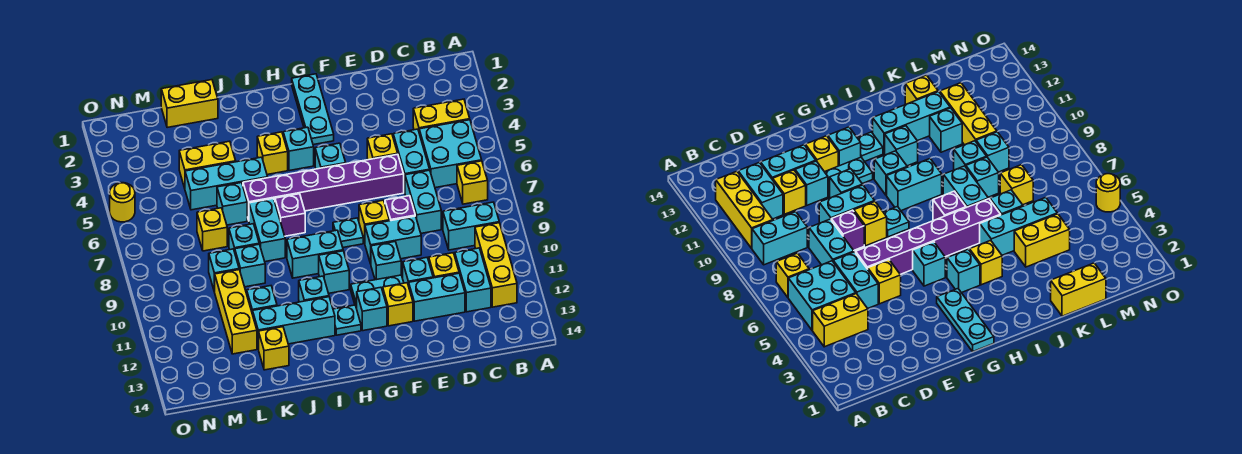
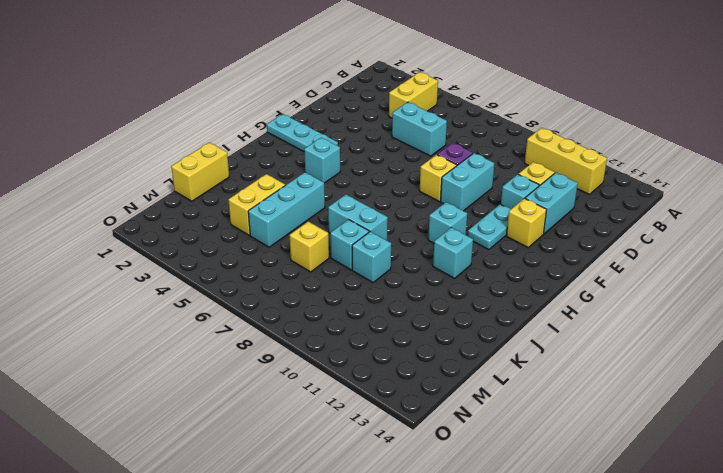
none -> cyan brick B5:C6 level 1
none -> yellow brick B7 level 1
none -> cyan brick B9:C9 level 1
none -> cyan brick C11:C12 level 1

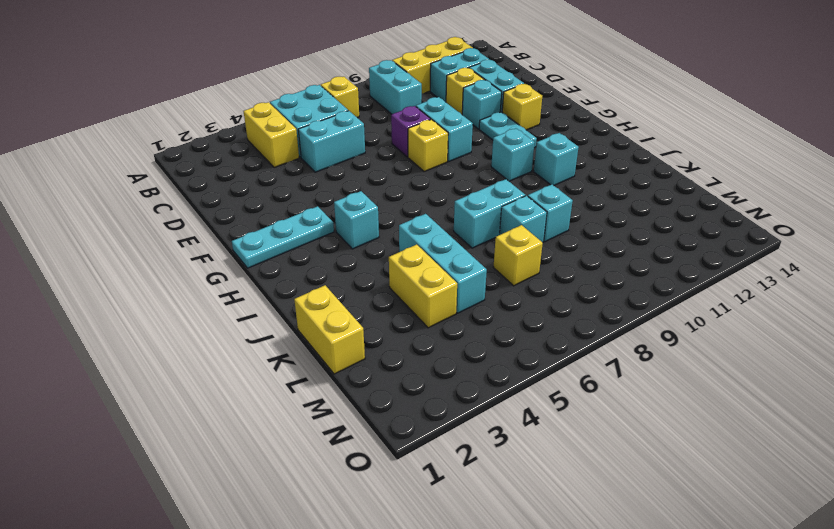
none -> cyan brick D7:D8 level 1
none -> yellow brick E5 level 1
none -> purple brick E6:J6 level 1
none -> cyan brick F10 level 1

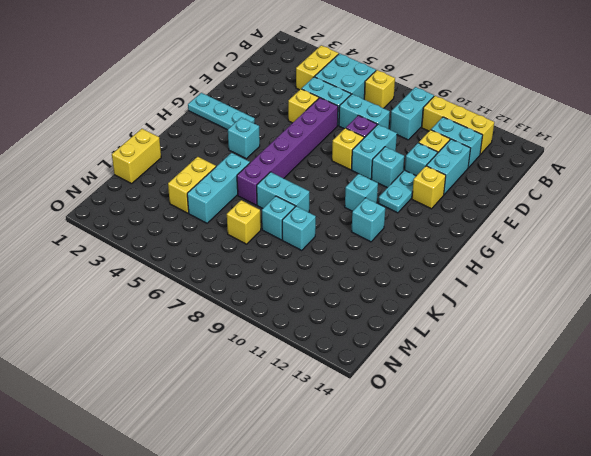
none -> cyan brick G5 level 1
none -> cyan plate G8 level 1
none -> cyan brick G12 level 1
none -> cyan brick H9:I9 level 1

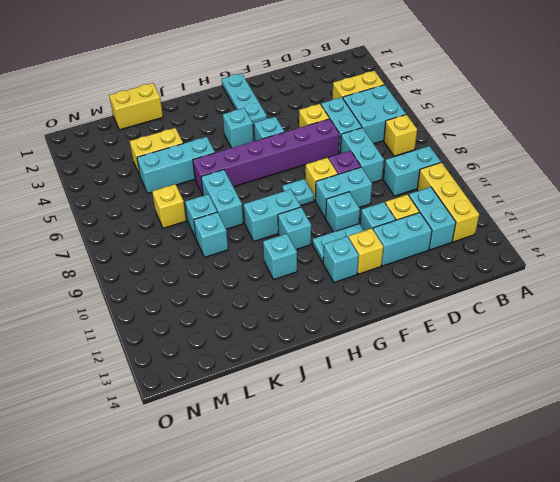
none -> cyan plate H12 level 1
none -> yellow brick I4 level 1
none -> purple brick I7 level 1
none -> cyan brick I12:K12 level 1

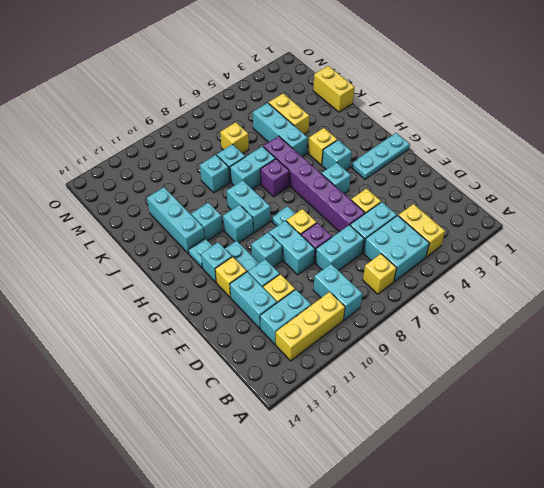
none -> cyan brick K6 level 1
none -> cyan brick K11 level 1
none -> yellow brick K13 level 1
none -> cyan brick L9 level 1

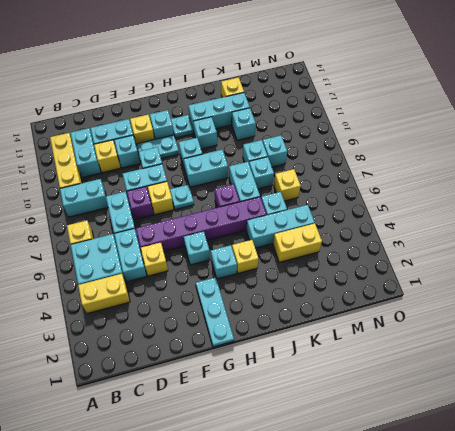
none -> yellow brick K1:L1 level 1
none -> yellow brick L10:L12 level 1
none -> yellow round brick O5 level 1

